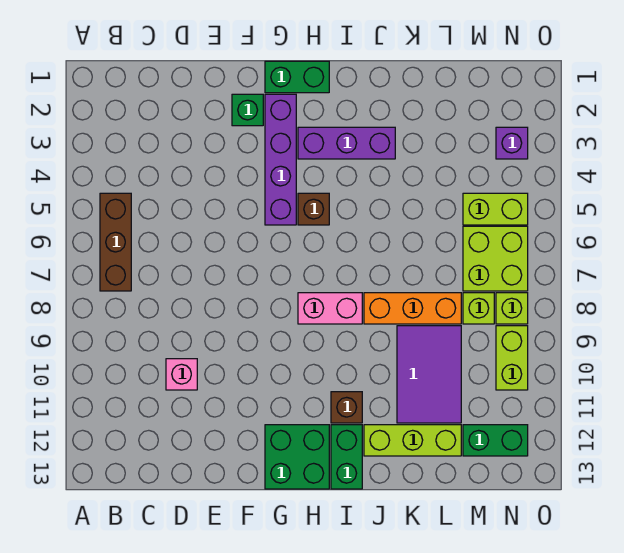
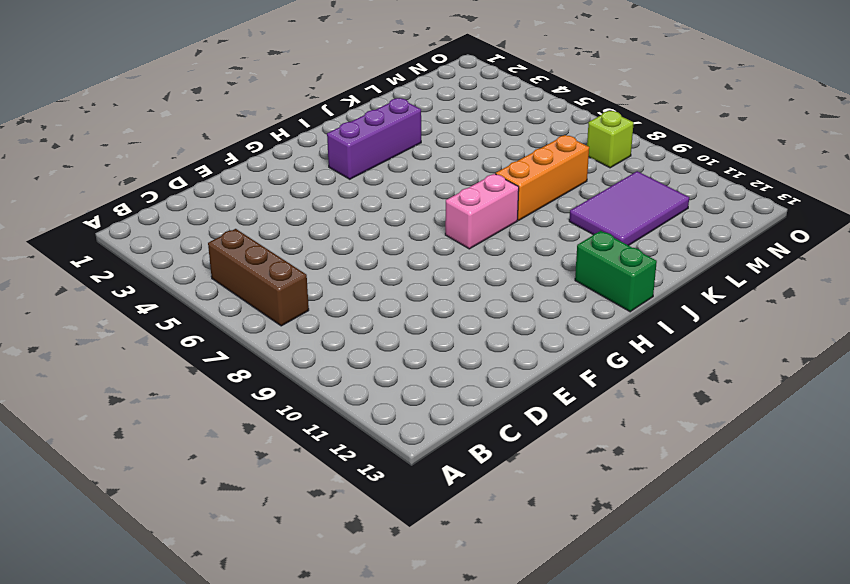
purple tile K10:M11 level 1 -> purple tile K9:L11 level 1
none -> pink brick D10 level 1
none -> green brick F2 level 1
none -> green brick G1:H1 level 1

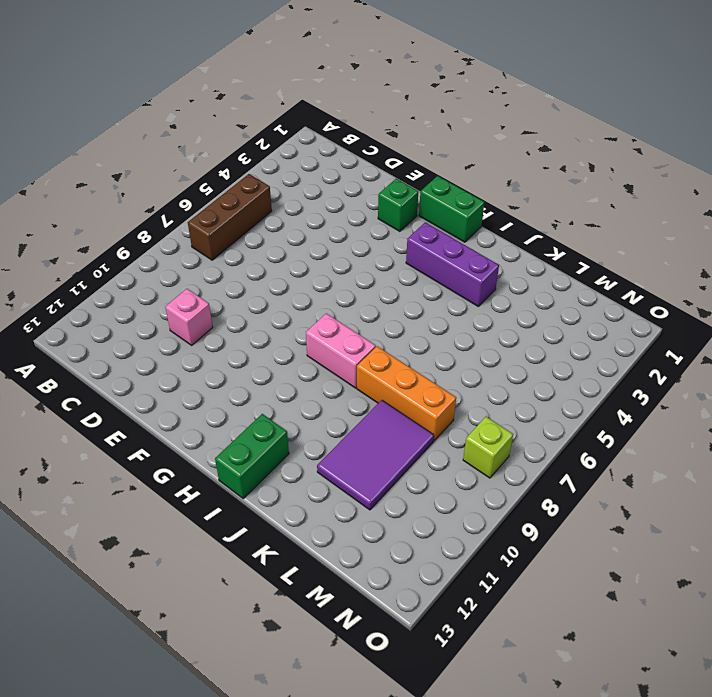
none -> purple brick G2:G5 level 1
none -> green brick G12:H13 level 1
none -> brown brick H5 level 1

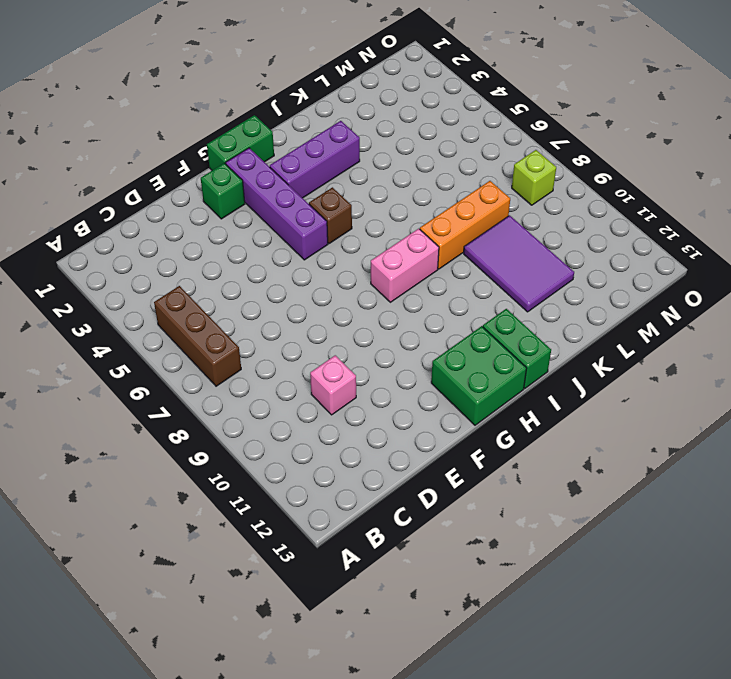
none -> brown brick I11 level 1
none -> lime brick J12:L12 level 1
none -> lime brick M5:N5 level 1

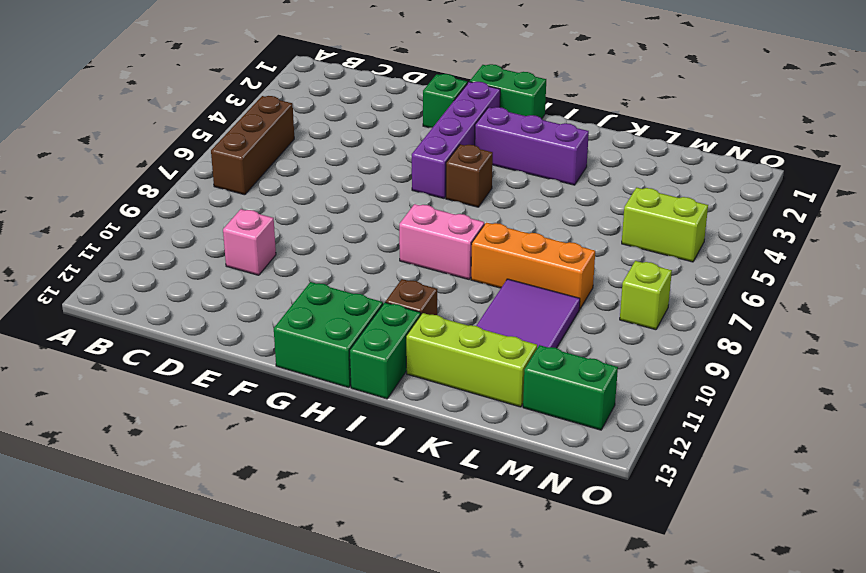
none -> lime brick M6:N7 level 1
none -> lime brick M8 level 1
none -> purple brick N3 level 1

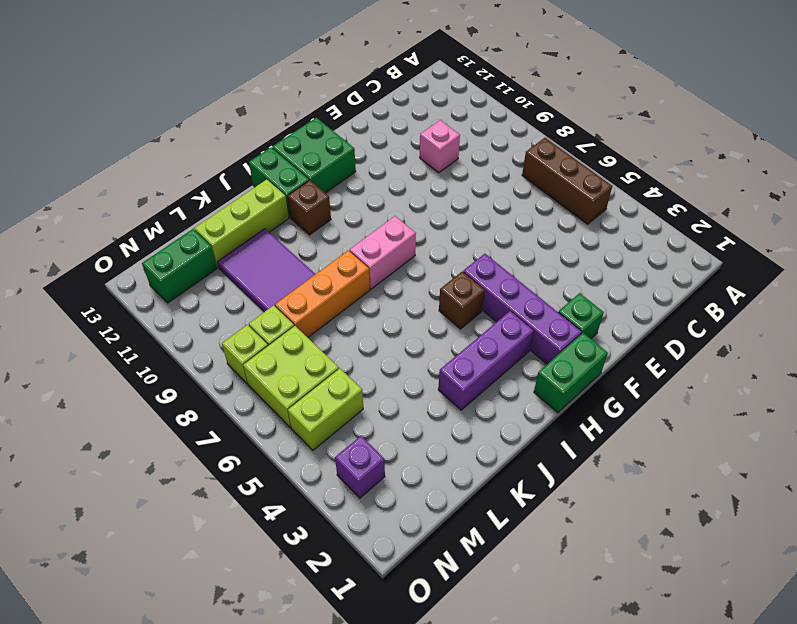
none -> lime brick N9:N10 level 1

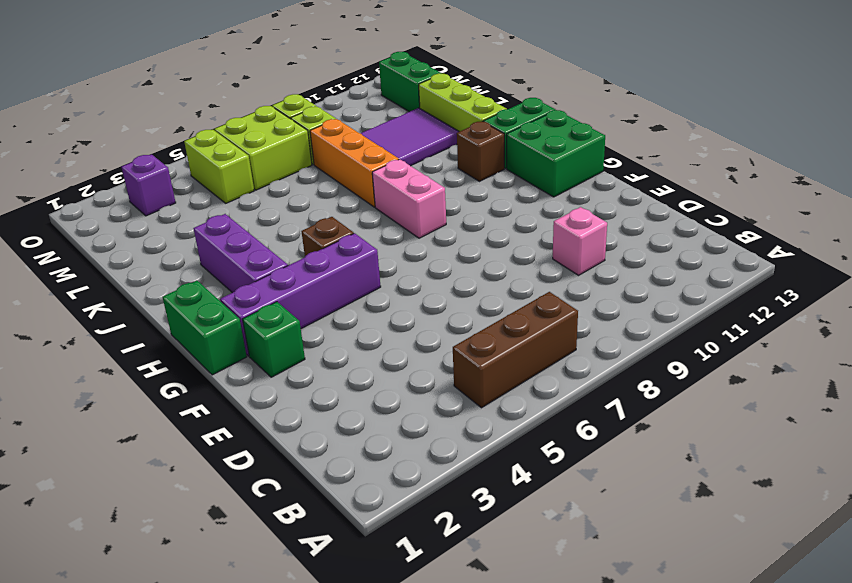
none -> lime brick N9:N10 level 1

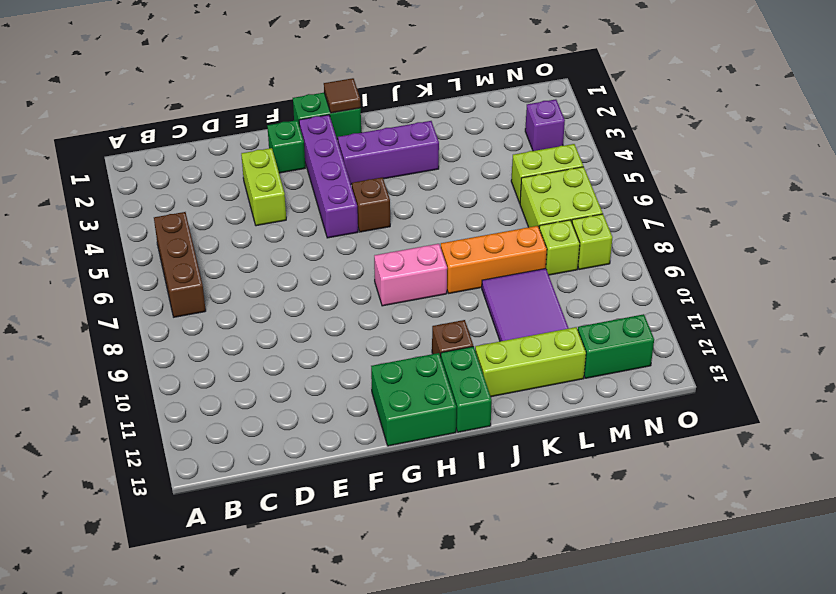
lime brick E3:E4 level 1 -> lime brick N9:N10 level 1
brown tile H1 level 2 -> none
none -> pink brick D10 level 1

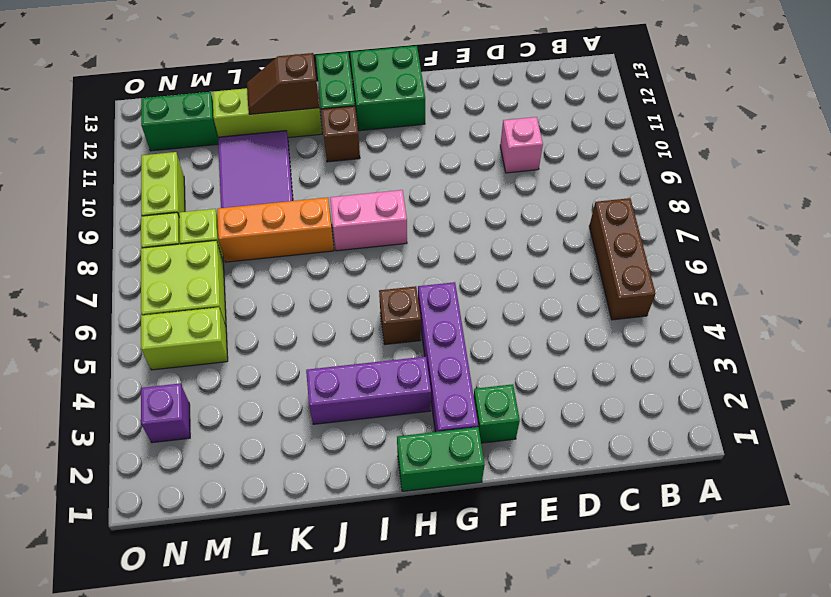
brown slope J12:K12 level 2 top J -> none

